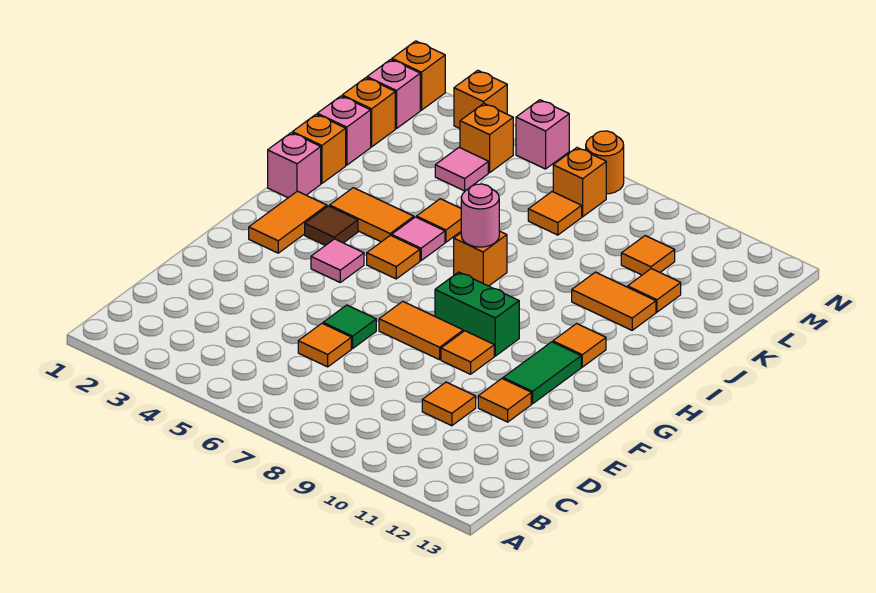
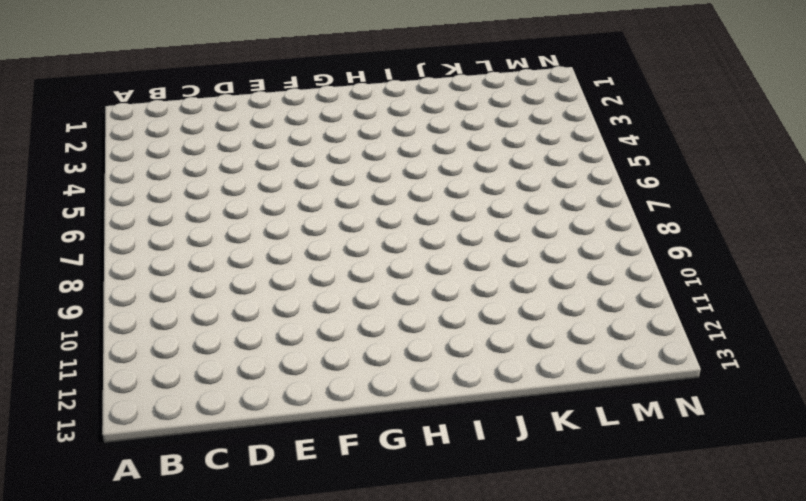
none -> orange tile D6 level 1
none -> orange tile D10 level 1
none -> green tile E6 level 1
none -> orange tile E11 level 1

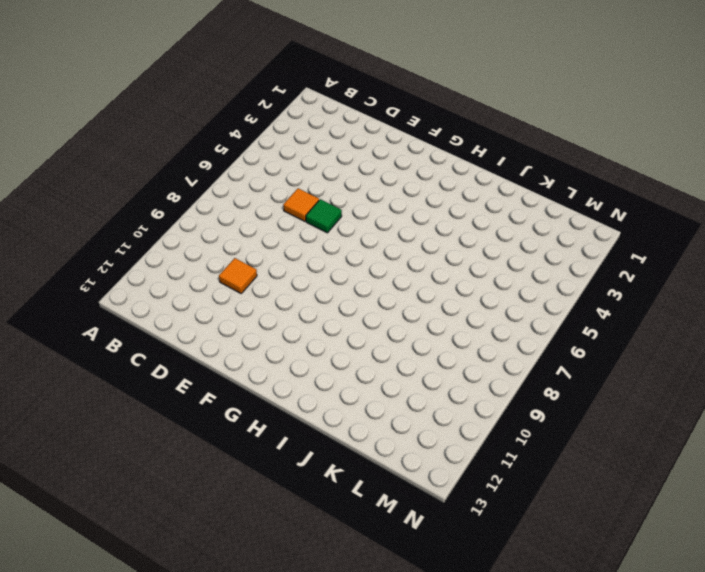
none -> orange tile E11 level 1
none -> orange tile F7:F8 level 1
none -> orange tile F9 level 1
none -> green tile F11:G11 level 1

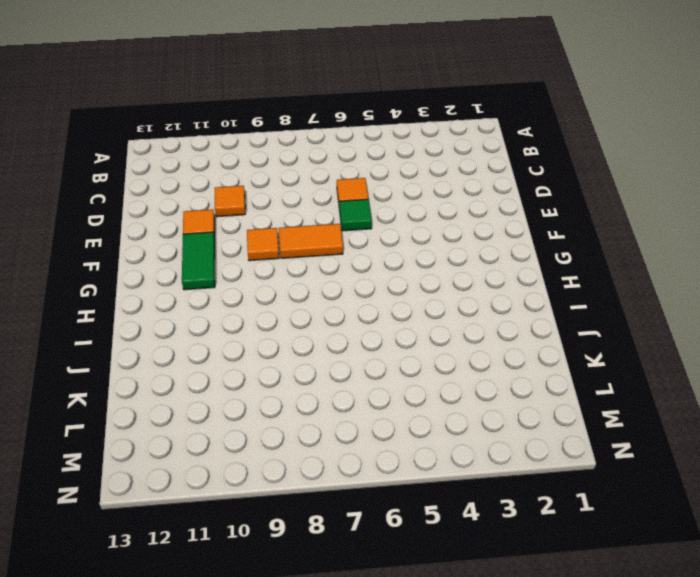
none -> orange tile G2:H2 level 1
none -> pink tile G4 level 1
none -> green brick G8:G9 level 1
none -> brown tile H3 level 1

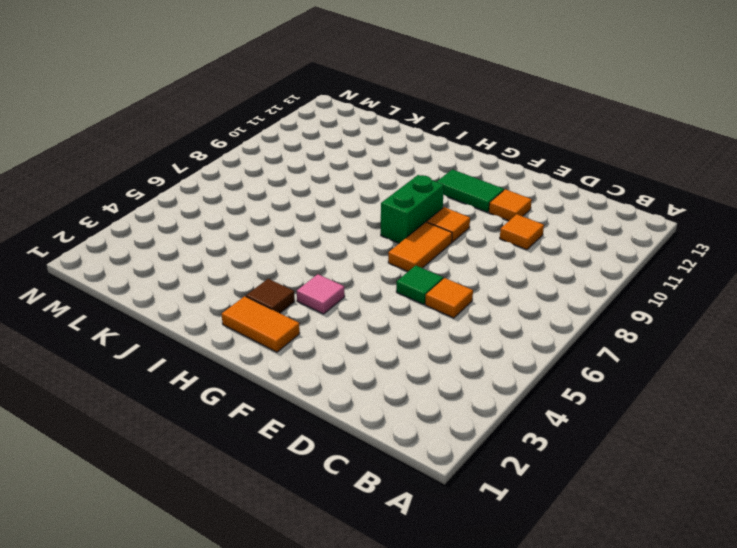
none -> orange tile H5 level 1
none -> orange tile H11 level 1
none -> pink brick I1 level 1
none -> orange tile I3:I4 level 1

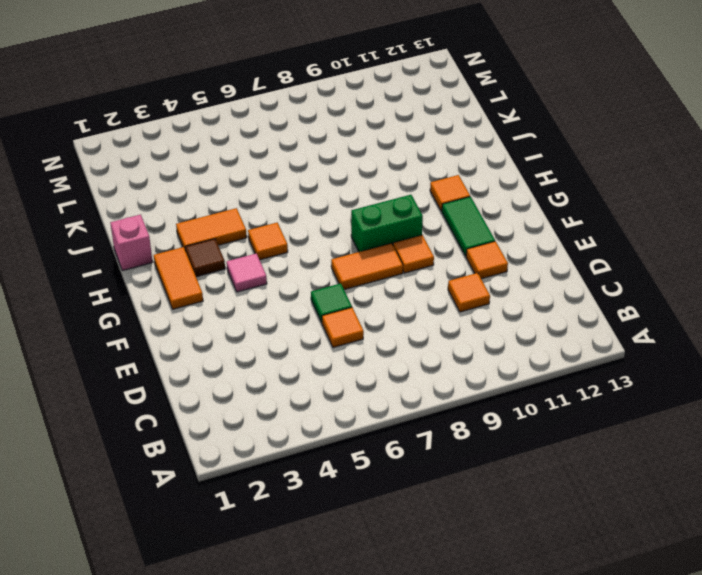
none -> pink tile I5 level 1
none -> orange brick I7 level 1
none -> orange brick J1 level 1
none -> orange tile J5 level 1

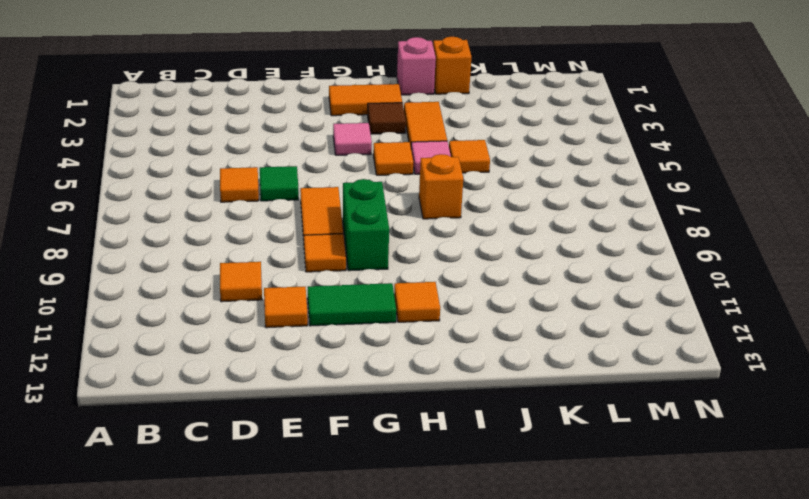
none -> orange tile J10:J11 level 1
none -> pink brick K1 level 1
none -> orange tile K11 level 1
none -> orange brick L1 level 1

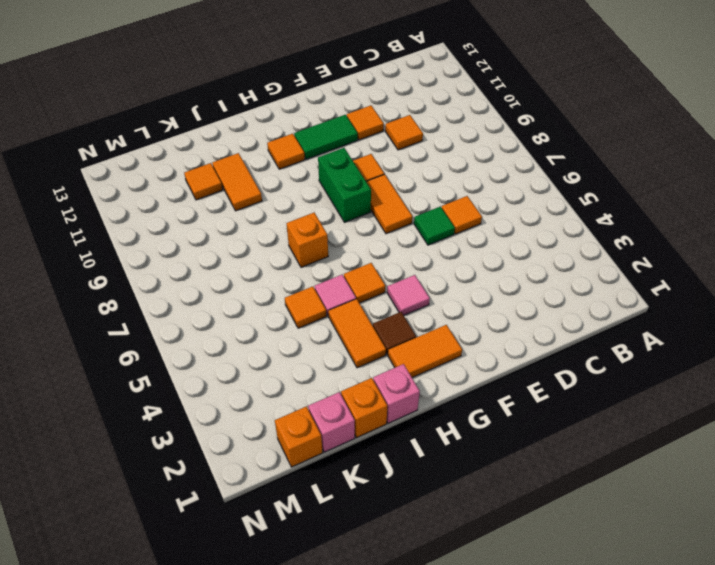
none -> pink tile L4 level 1
none -> orange tile L7 level 1
none -> orange tile L10 level 1
none -> pink brick M1 level 1

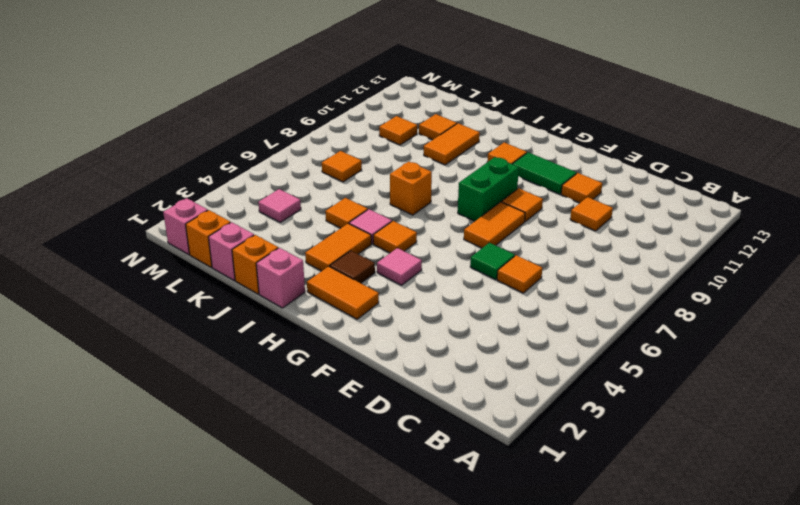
none -> orange brick M4 level 1
none -> orange brick M7 level 1
none -> orange brick N1 level 1
none -> orange brick N3 level 1

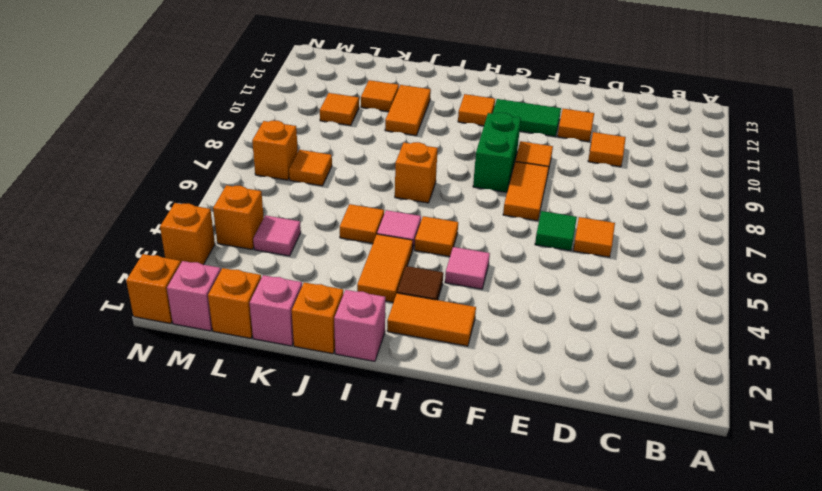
none -> pink brick N5 level 1
none -> orange round brick N7 level 1
none -> pink round brick I7 level 2

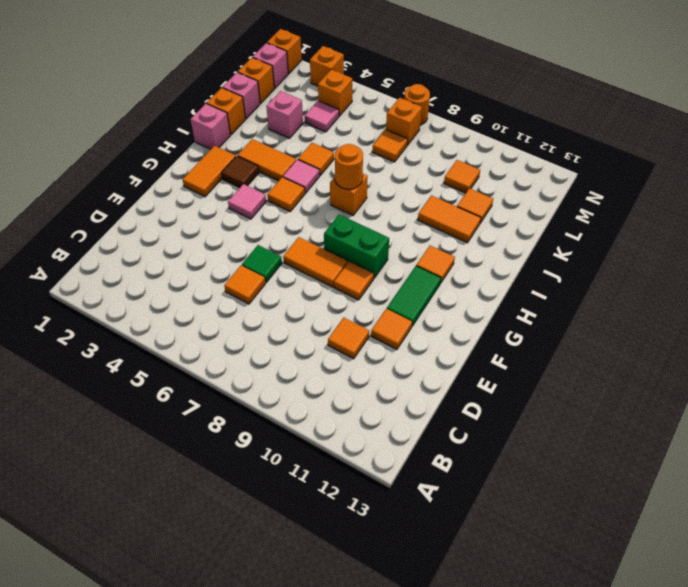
orange round brick I7 level 2 -> pink round brick I7 level 2
pink brick K3 level 1 -> pink brick N5 level 1

